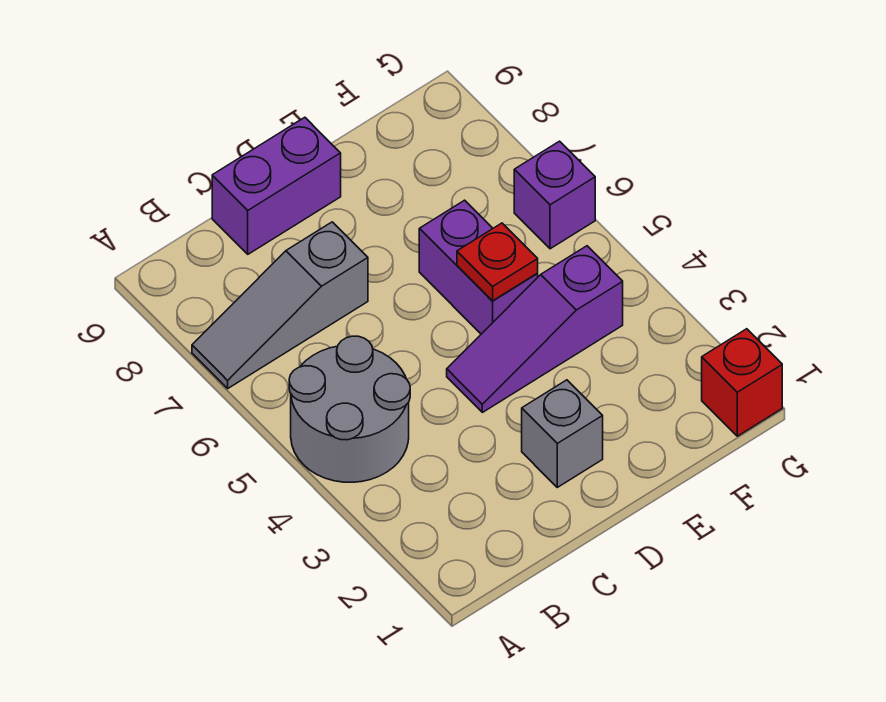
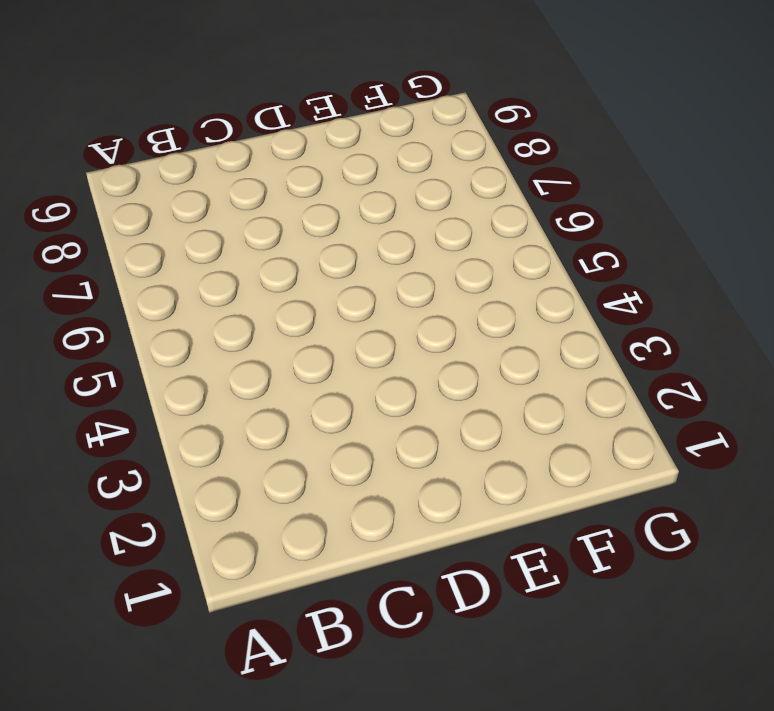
none -> grey round brick A4:B5 level 1
none -> grey slope A7:C7 level 1 top C

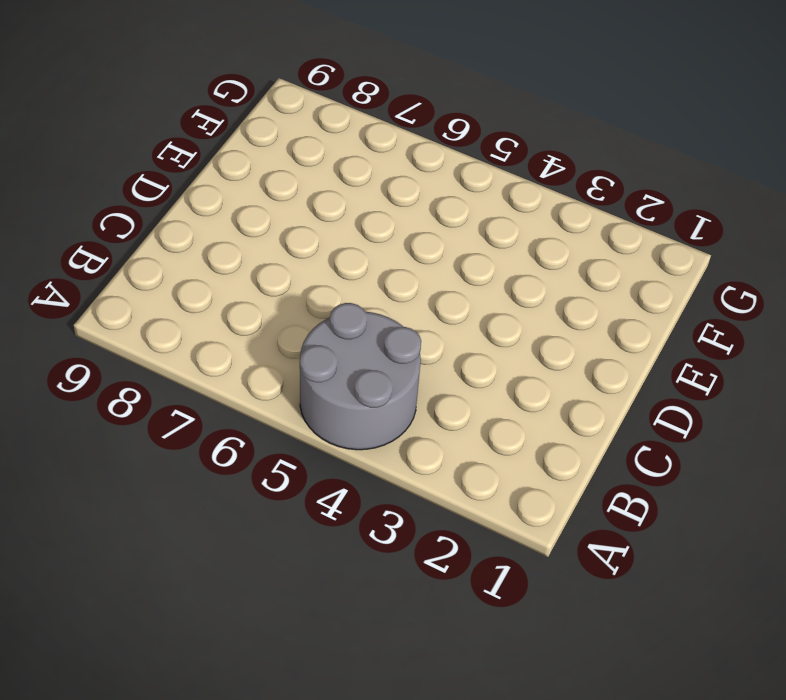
none -> grey slope A7:C7 level 1 top C
none -> purple brick C9:D9 level 1

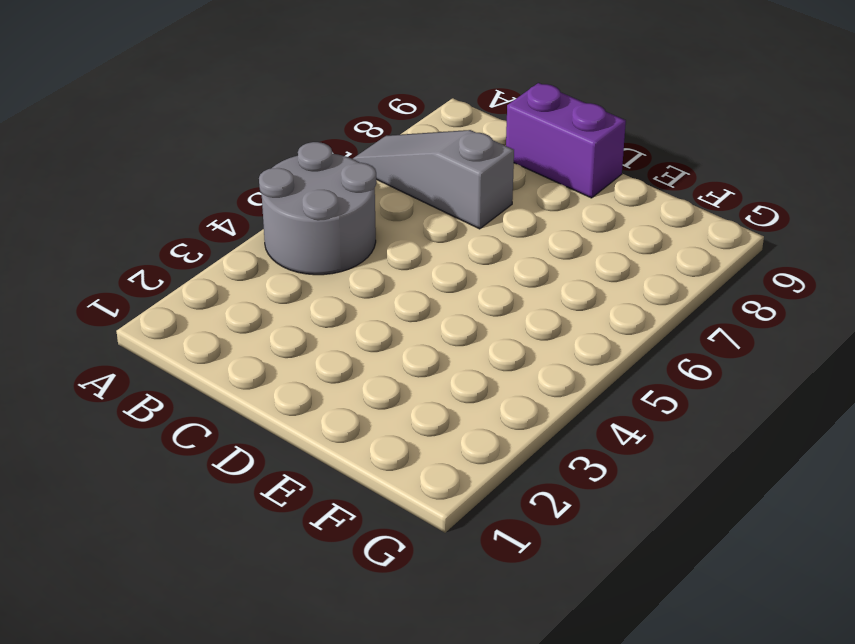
none -> grey brick D2 level 1
none -> purple slope D4:F4 level 1 top F

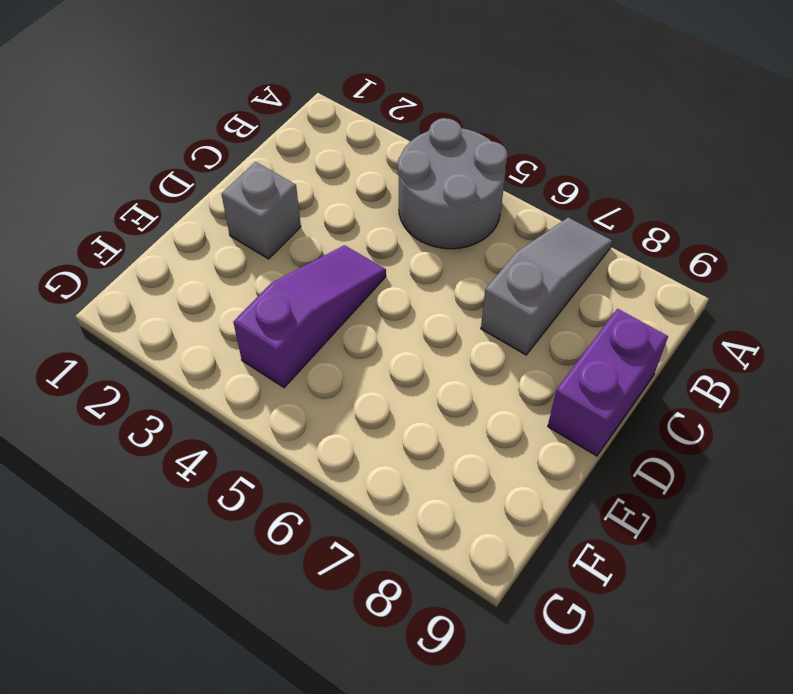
none -> purple brick E5:E6 level 1
none -> red brick G1 level 1

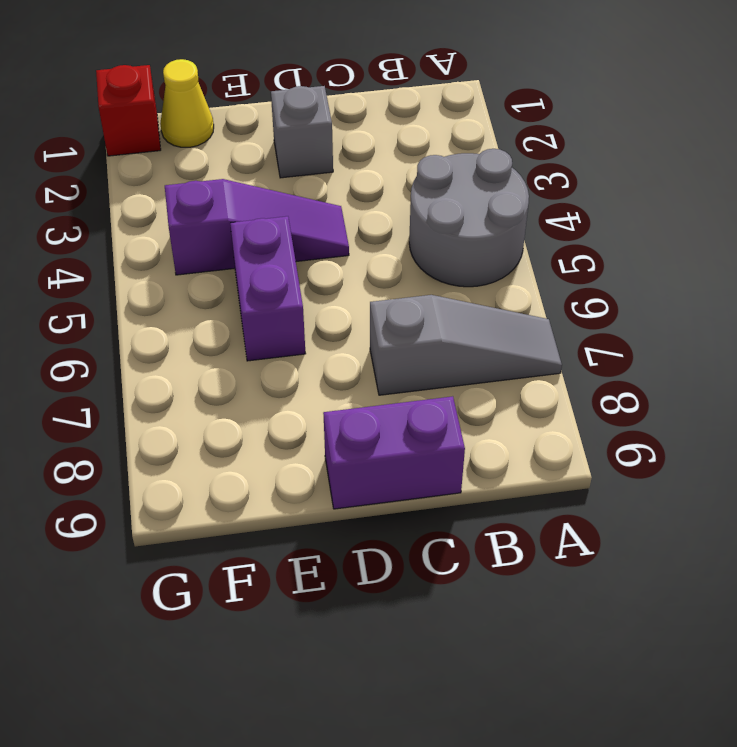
yellow cone F1 level 1 -> none
none -> purple brick G6 level 1
none -> red plate E5 level 2

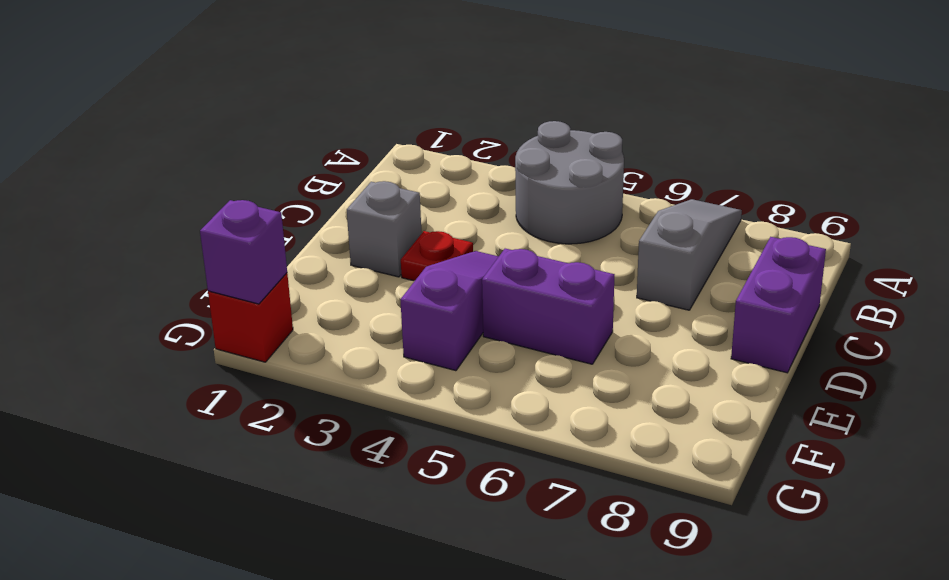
red plate D3 level 1 -> red plate E5 level 2
purple brick G1 level 2 -> purple brick G6 level 1

